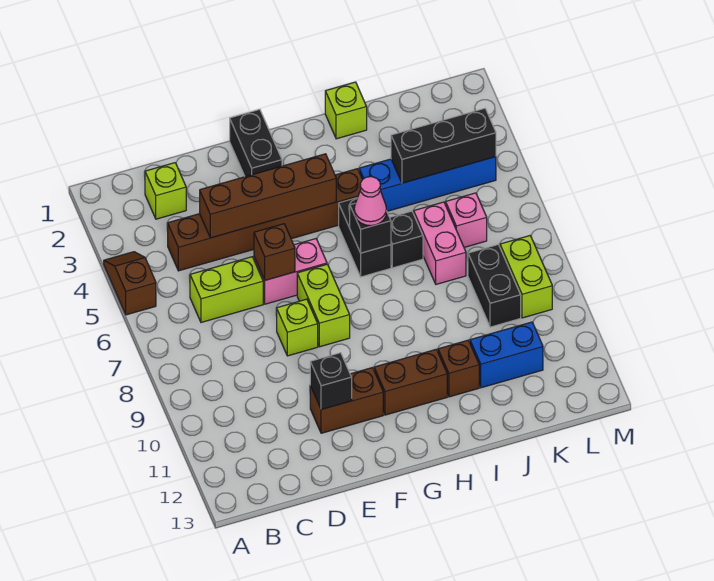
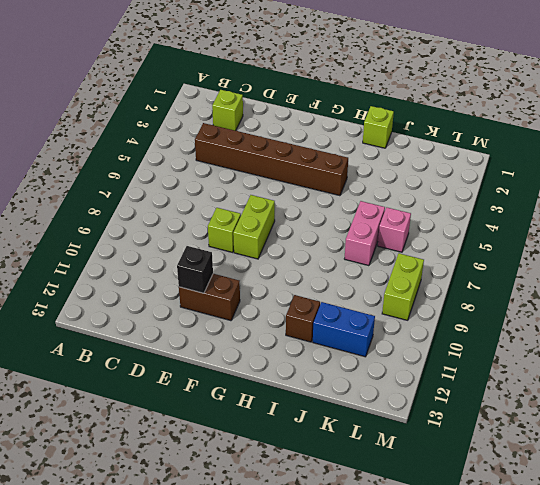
none -> brown slope A4:A5 level 1 top 5
none -> lime brick C6:D6 level 1
none -> pink brick E6:F6 level 1

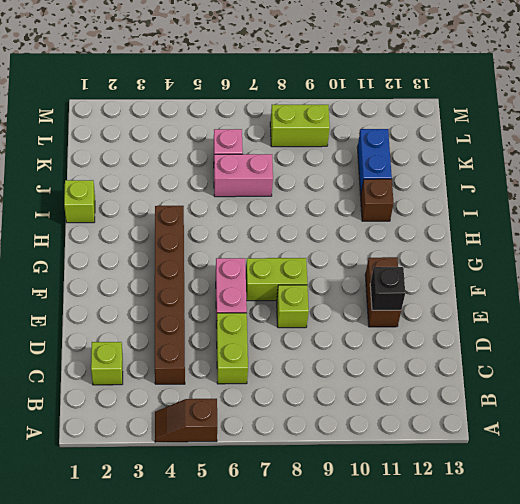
none -> black brick F1:F2 level 1
none -> brown brick G11:H11 level 1
none -> black brick H5:H6 level 1

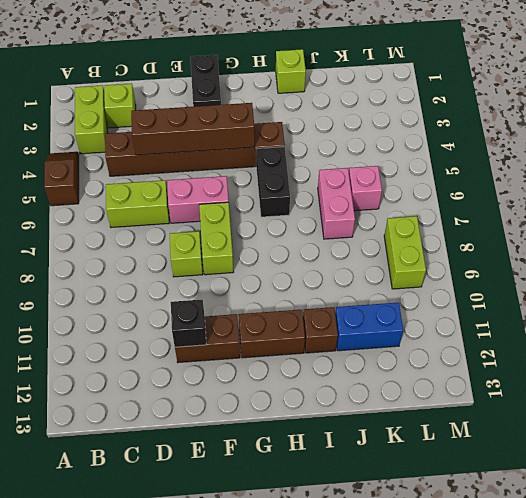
lime brick B2:B3 level 1 -> none
none -> blue brick I4:L4 level 1
none -> black brick I6 level 1
none -> black brick K8:K9 level 1

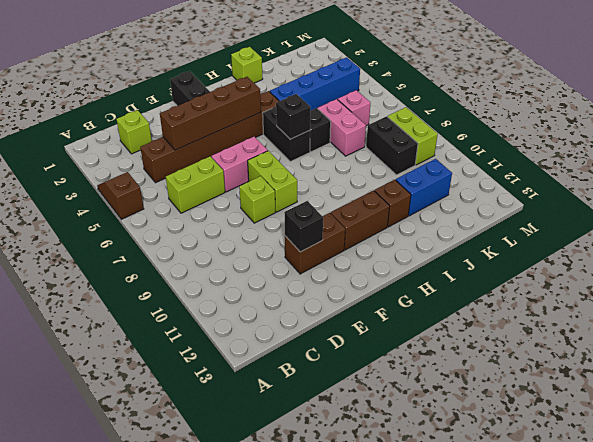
none -> brown brick E6 level 2
none -> black brick J4:L4 level 2
none -> pink cone H6 level 3

